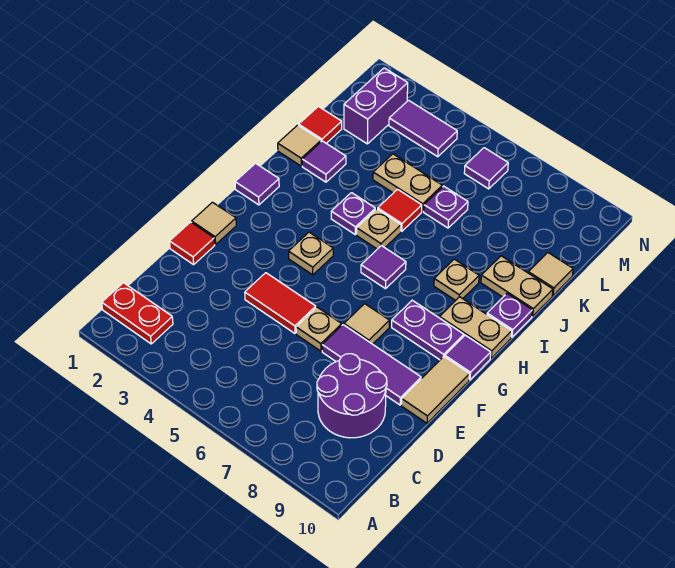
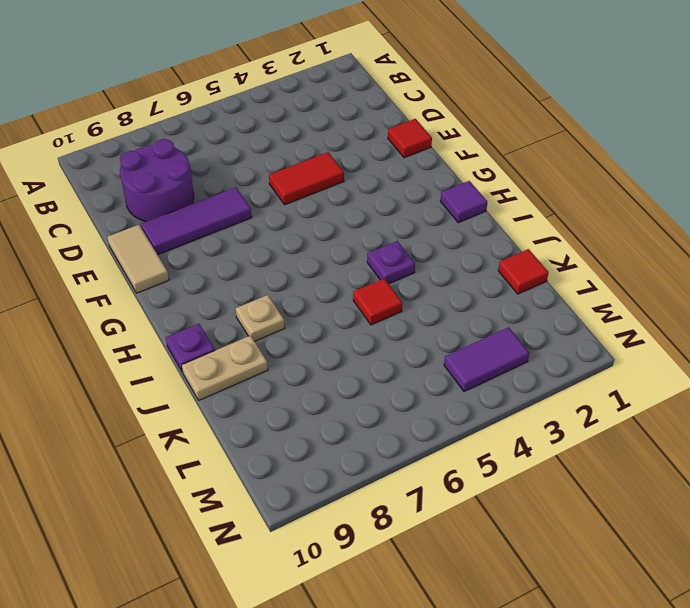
none -> red plate B1:B2 level 1
none -> tan plate E6 level 1
none -> tan tile F1 level 1
none -> tan tile F7 level 1

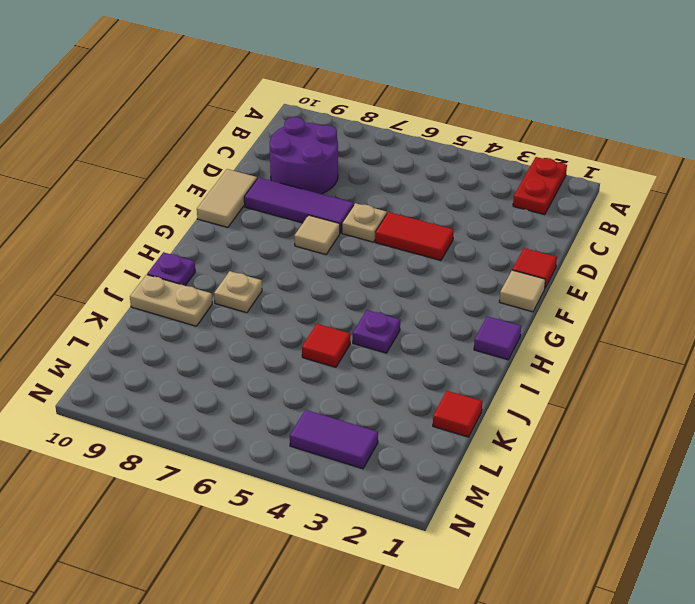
red plate A2:B2 level 1 -> red plate B1:B2 level 1
none -> tan plate G4 level 1
none -> purple plate G8:G9 level 1
none -> purple tile G10 level 1
none -> purple tile H6 level 1

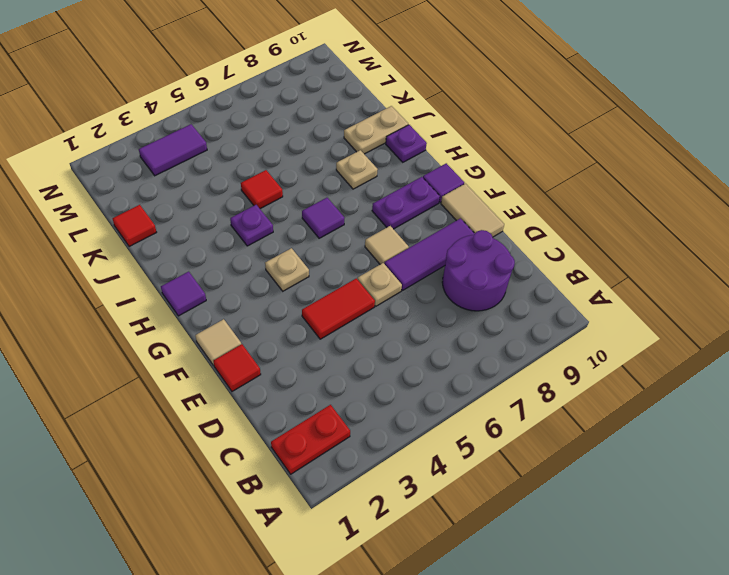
none -> tan plate H9:H10 level 1
none -> tan plate I5 level 1
none -> tan tile J1 level 1
none -> purple tile J2 level 1

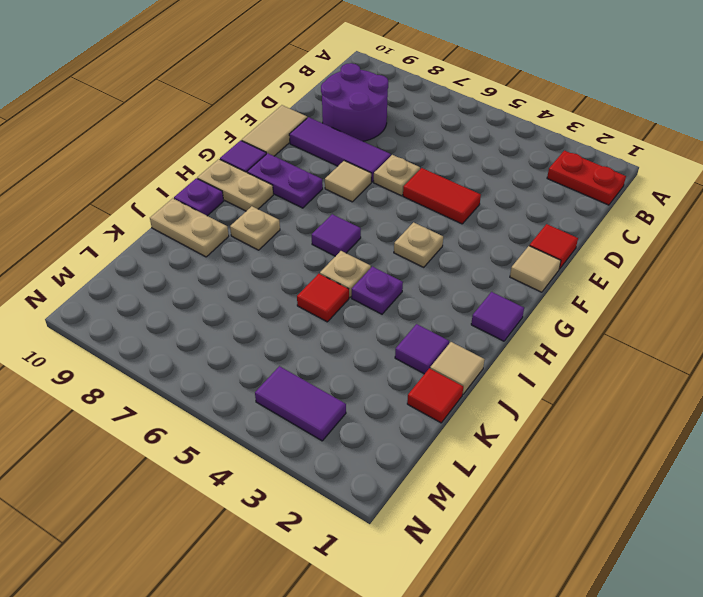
none -> tan plate K4:K5 level 1
none -> purple plate K6 level 1
none -> tan tile K10 level 1
none -> purple brick L2:M2 level 1

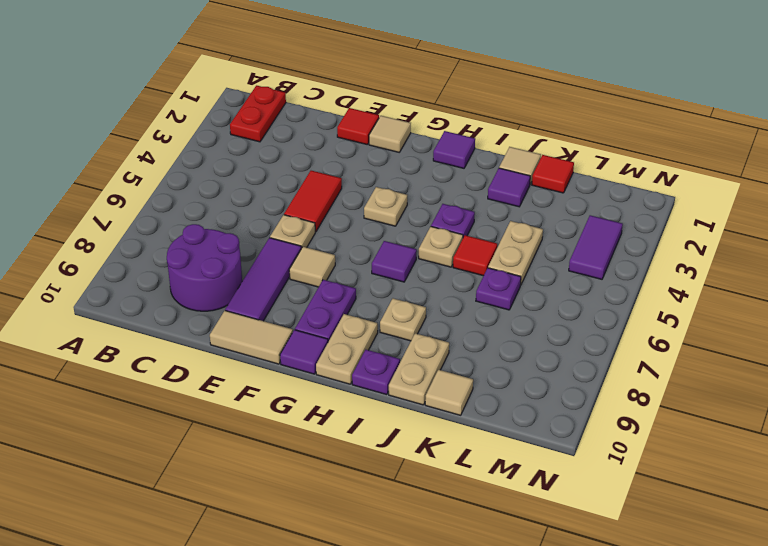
none -> purple brick L2:M2 level 1
none -> purple tile M6 level 1

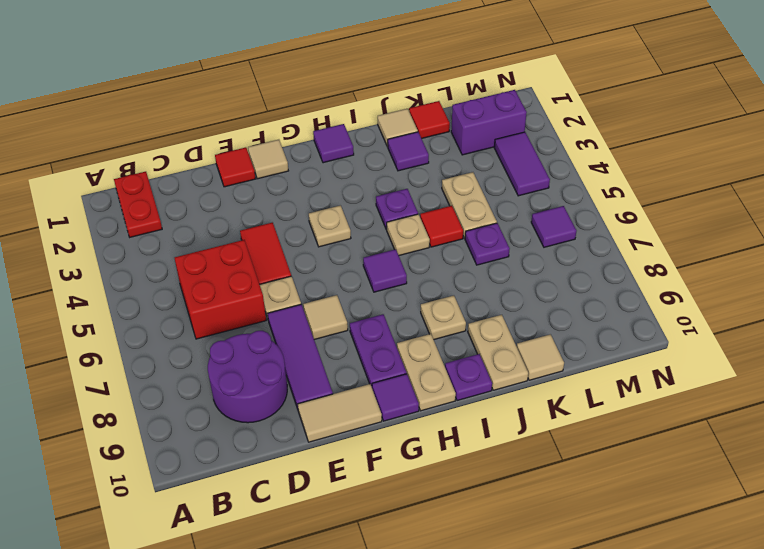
red brick C5:D6 level 1 -> none

